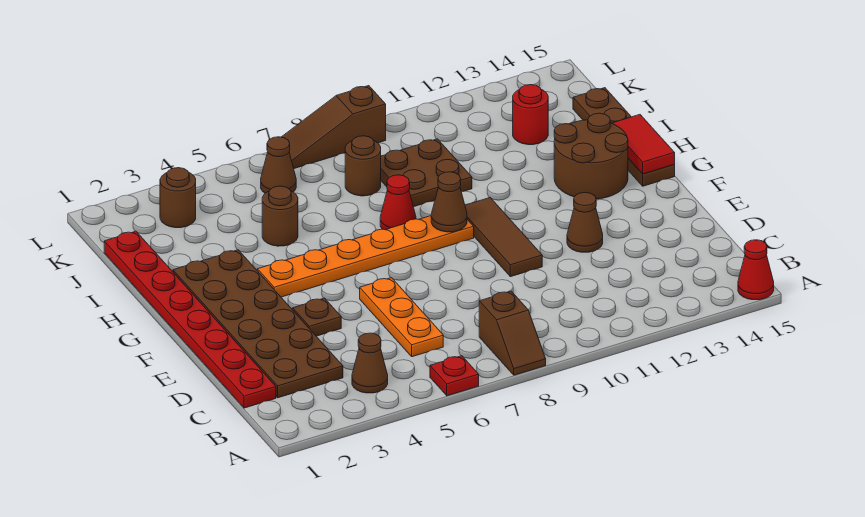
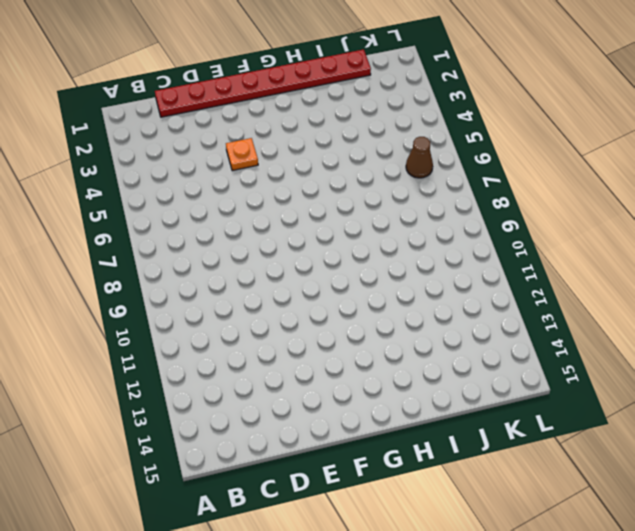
orange plate E4 level 1 -> brown plate E4 level 1
none -> red plate A6 level 1
none -> brown slope A8:B8 level 1 top B
none -> red cone A15 level 1

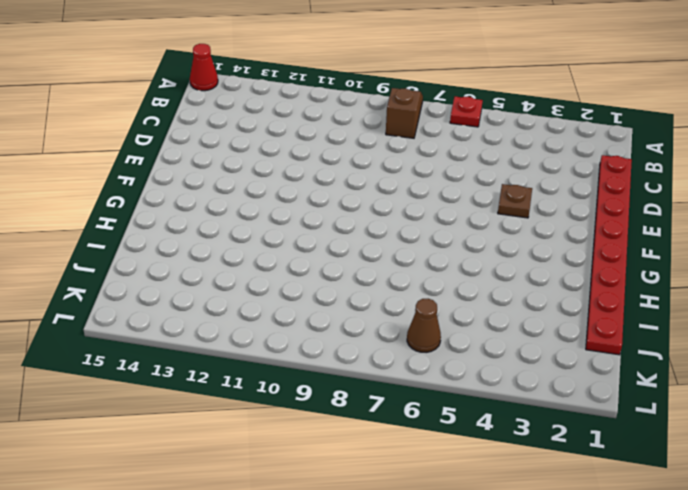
none -> brown cone B4 level 1
none -> brown plate C2:H3 level 1
none -> orange plate C6:E6 level 1

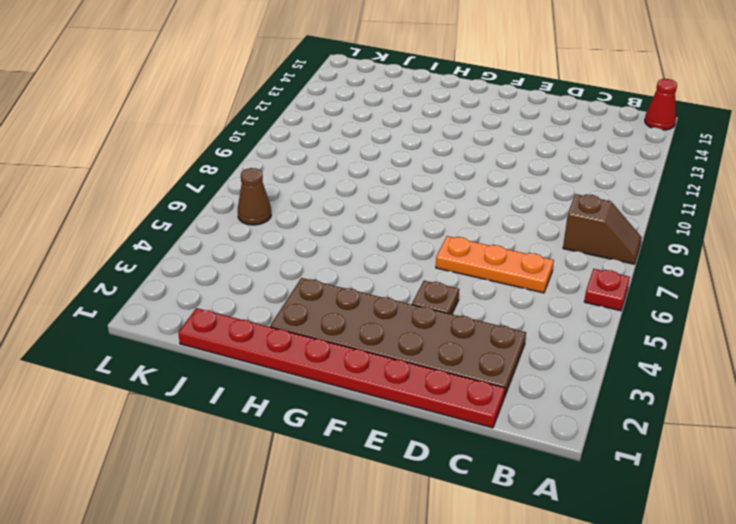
none -> brown cone B4 level 1
none -> brown tile E10:G10 level 1
none -> brown cone E12 level 1

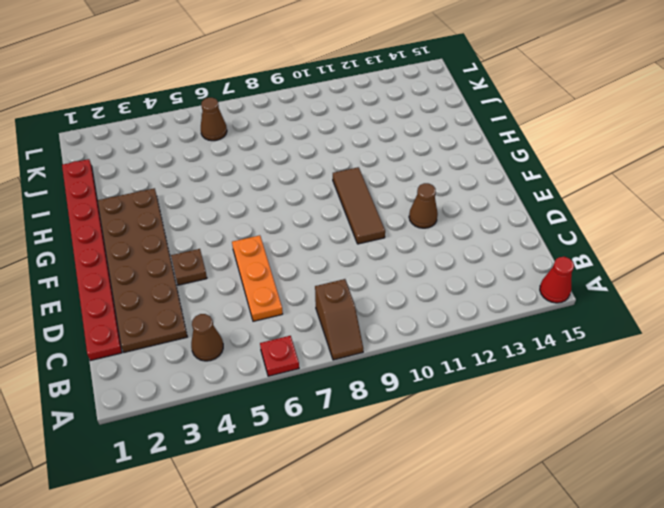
none -> orange plate G4:G9 level 1
none -> brown round brick G13:H14 level 1
none -> brown plate G15:J15 level 1

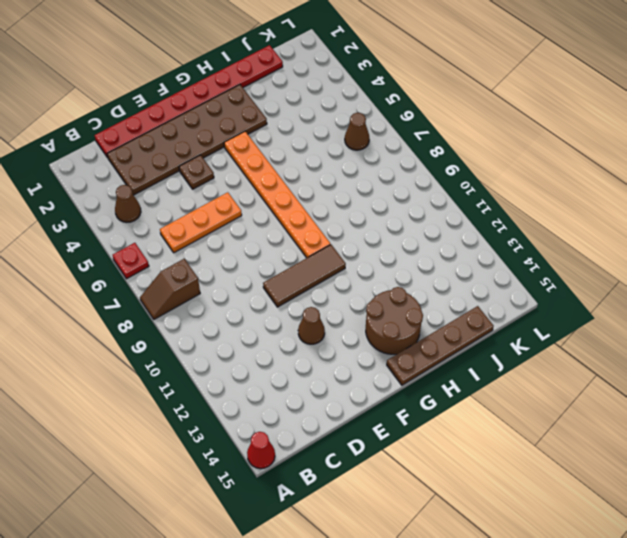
none -> red cone H8 level 1
none -> brown round brick I5 level 1
none -> brown plate I9:J10 level 1

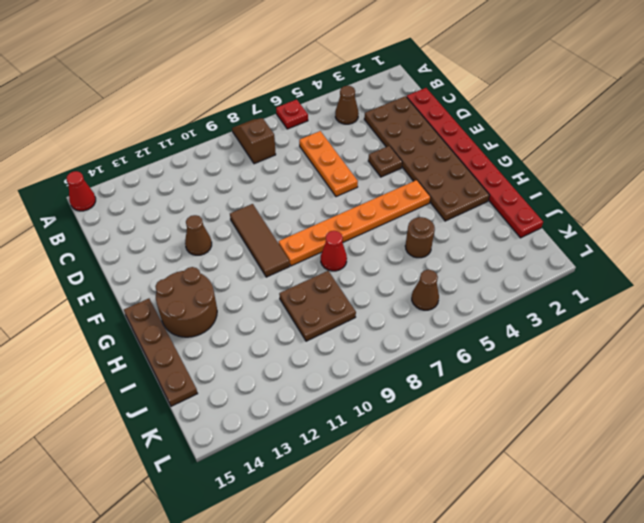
none -> brown round brick J8 level 1
none -> red round brick J13 level 1
none -> brown round brick K3 level 1

